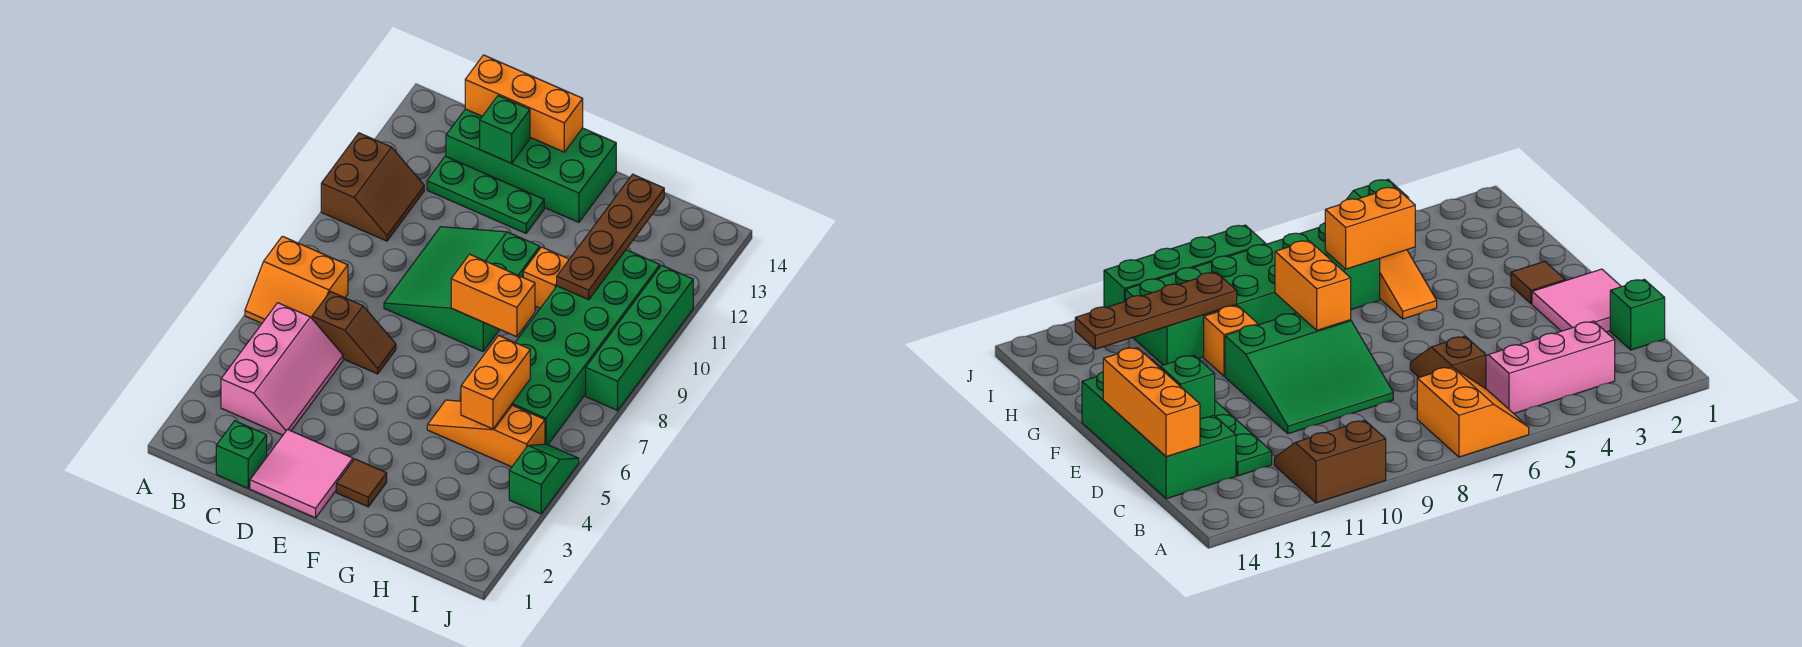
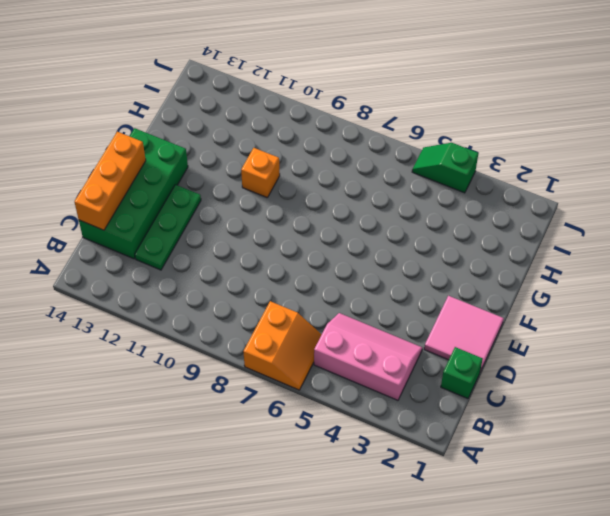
none -> brown slope A10:B11 level 1 top A
none -> brown slope C6:D6 level 1 top C
none -> green slope D8:F10 level 1 top F

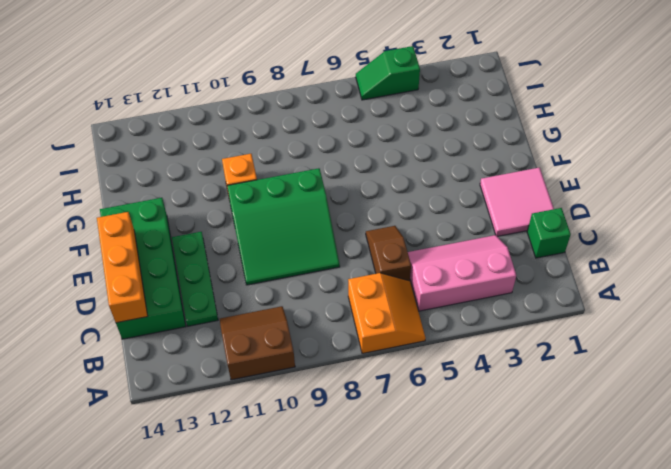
none -> brown tile F2 level 1
none -> orange slope G5:I5 level 1 top I
none -> green brick H6:I11 level 1

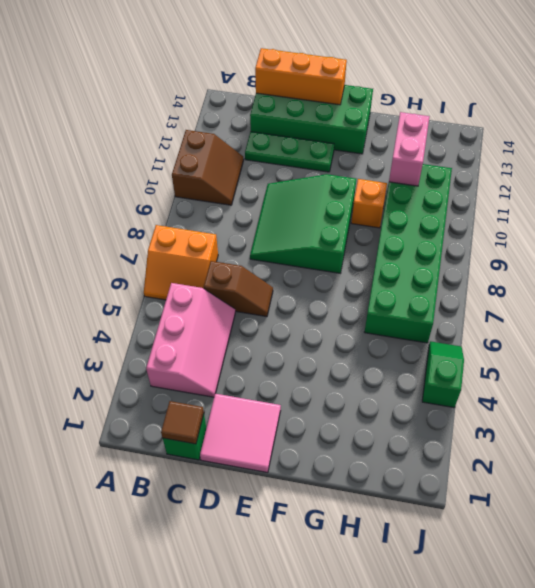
brown tile C1 level 2 -> brown tile F2 level 1
pink brick H11:H12 level 2 -> brown plate H10:H13 level 2
none -> orange slope G5:I5 level 1 top I
none -> green brick J8:J11 level 1
none -> green brick D13 level 2

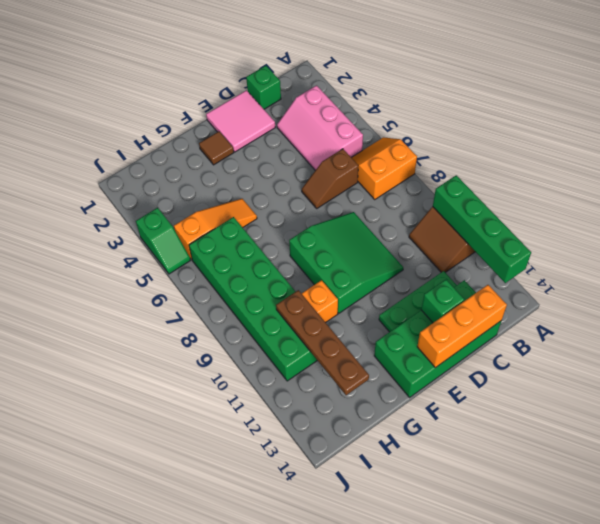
green brick A10:A13 level 2 -> green brick J8:J11 level 1
none -> orange brick F8:G8 level 2
none -> orange brick H5:H6 level 2

